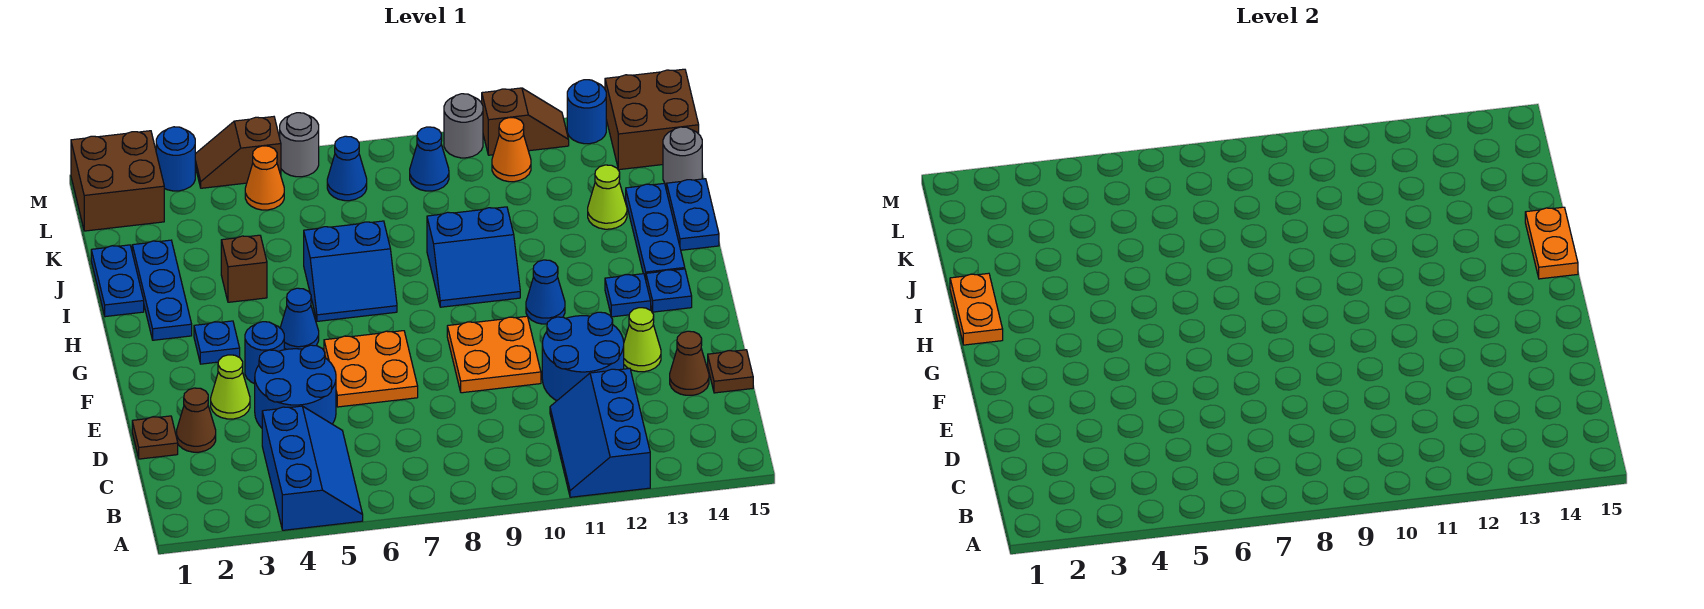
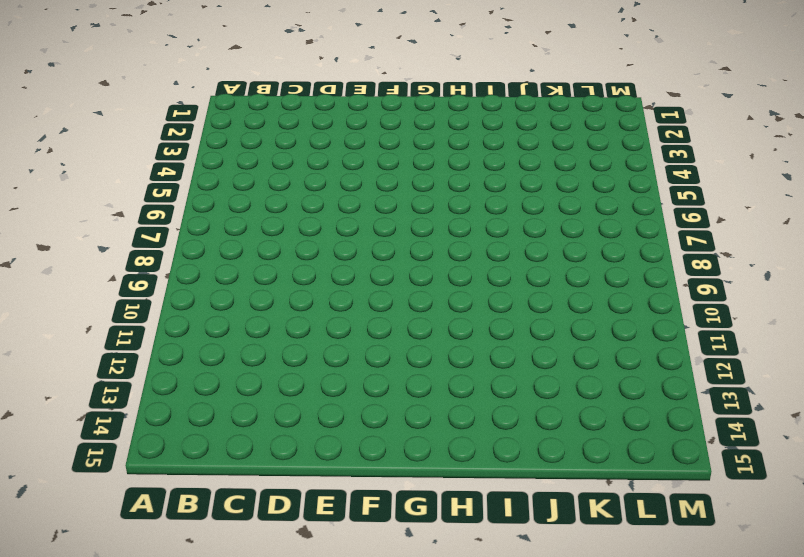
none -> blue slope A4:C5 level 1 top 4
none -> blue slope A11:C12 level 1 top 12
none -> brown plate D1 level 1
none -> brown cone D2 level 1

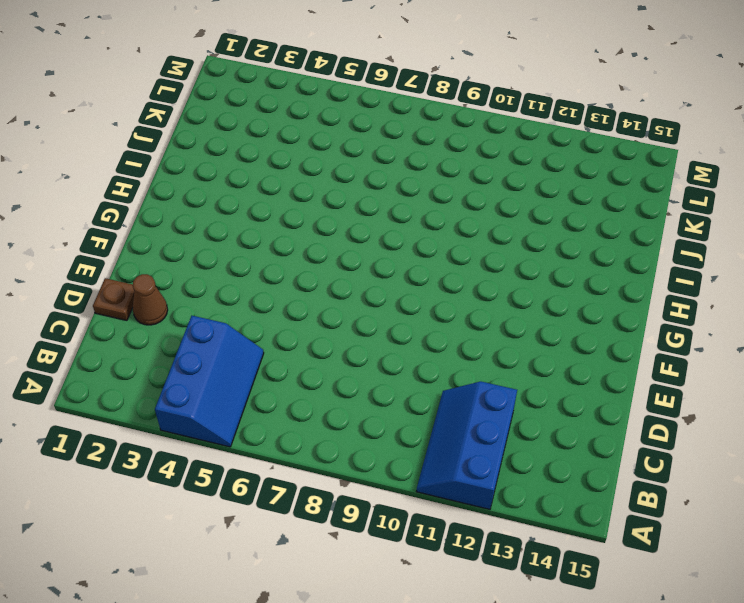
none -> blue round brick D4:E5 level 1
none -> blue round brick D11:E12 level 1
none -> brown cone D14 level 1
none -> brown plate D15 level 1

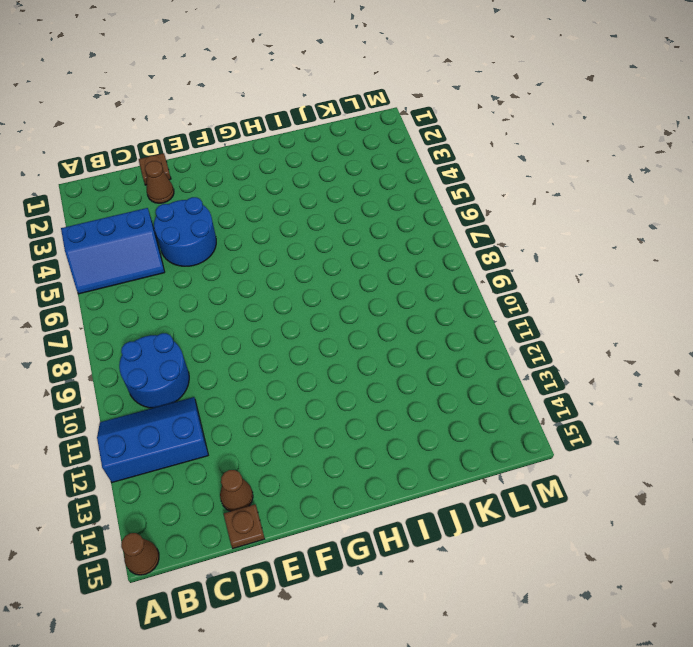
brown cone A15 level 1 -> none
blue round brick B9:C10 level 1 -> blue round brick D11:E12 level 1
none -> lime cone E3 level 1
none -> orange plate E6:F7 level 1
none -> orange plate E9:F10 level 1
none -> lime cone E13 level 1

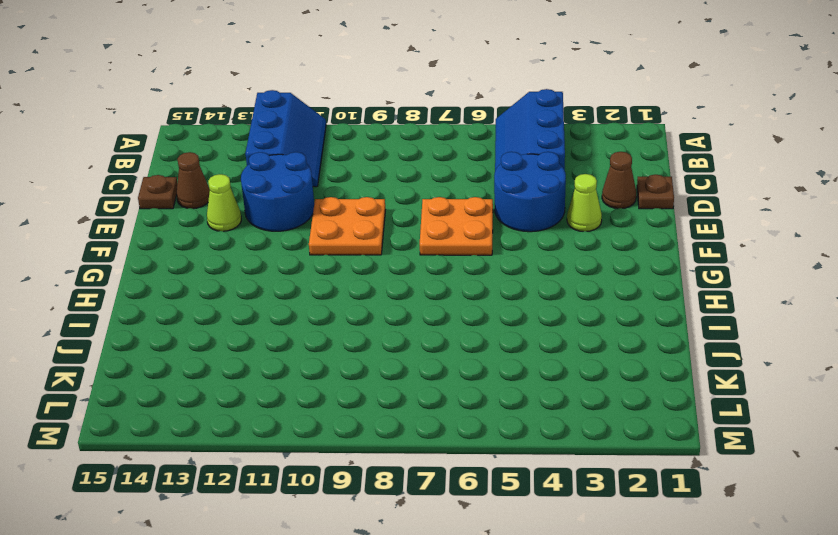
none -> blue round brick F4 level 1
none -> blue plate G3 level 1
none -> blue cone G5 level 1
none -> blue cone G11 level 1

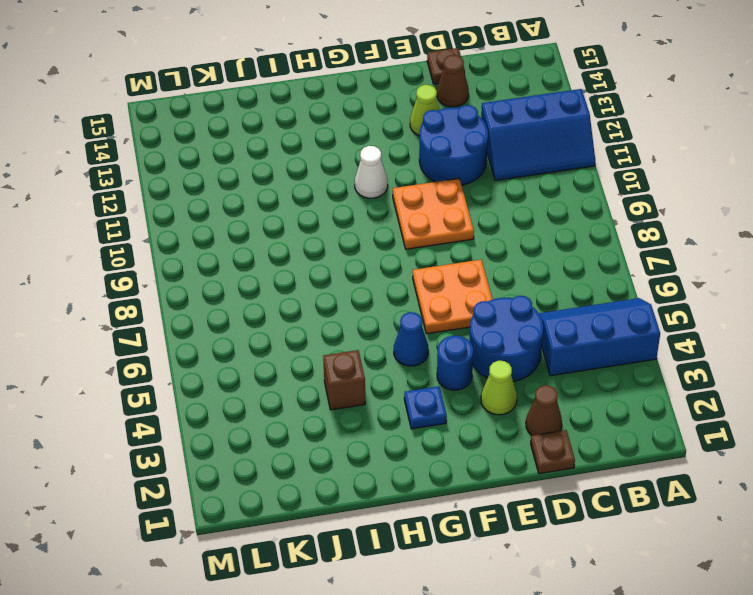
white cone G11 level 1 -> blue cone G11 level 1
none -> blue plate G13 level 1
none -> blue plate G14 level 1
none -> blue plate H2:J2 level 1
none -> blue slope H6:I7 level 1 top I

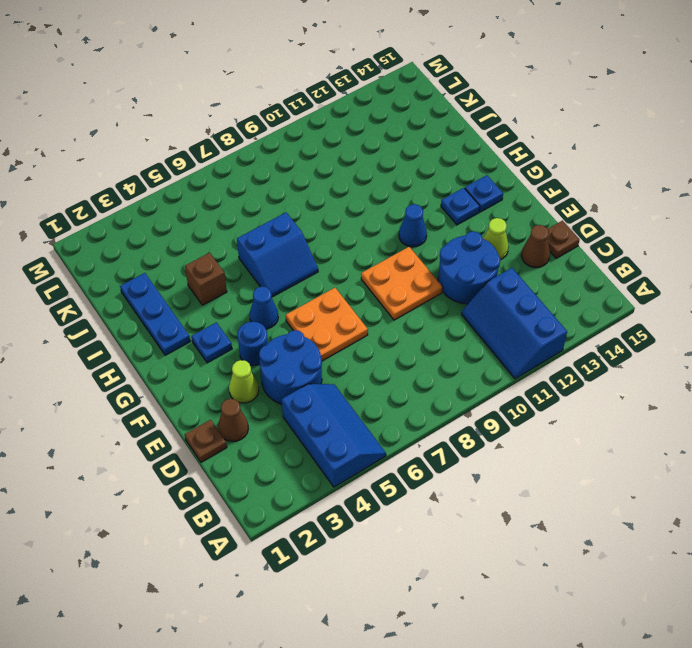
none -> blue slope H9:I10 level 1 top I
none -> blue plate H14:J14 level 1
none -> blue plate I1:J1 level 1
none -> blue plate I15:J15 level 1

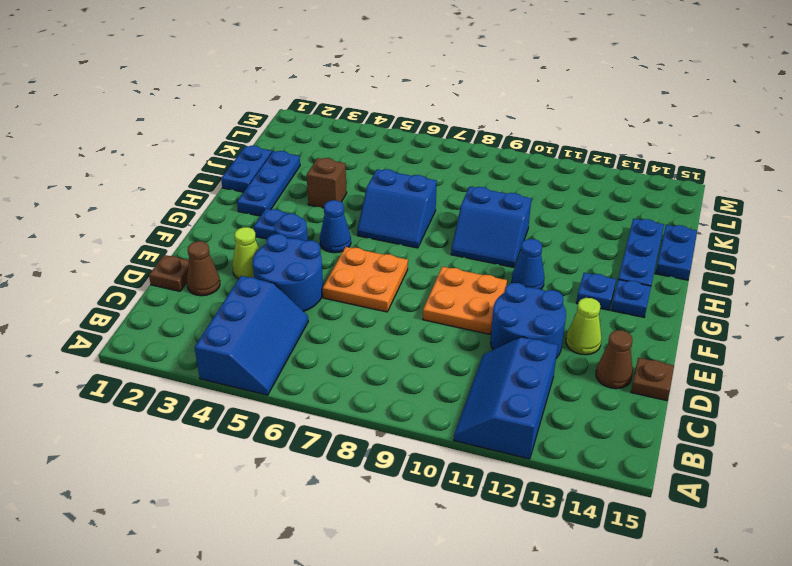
none -> lime cone J13 level 1
none -> grey round brick K15 level 1
none -> brown brick L1:M2 level 1
none -> orange cone L5 level 1

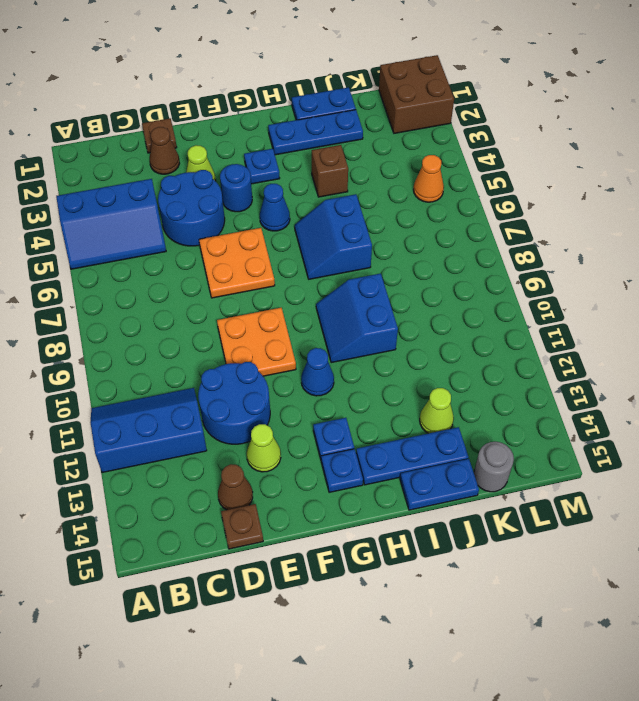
none -> blue cone L7 level 1
none -> blue cone L9 level 1
none -> orange cone L11 level 1
none -> brown brick L14:M15 level 1

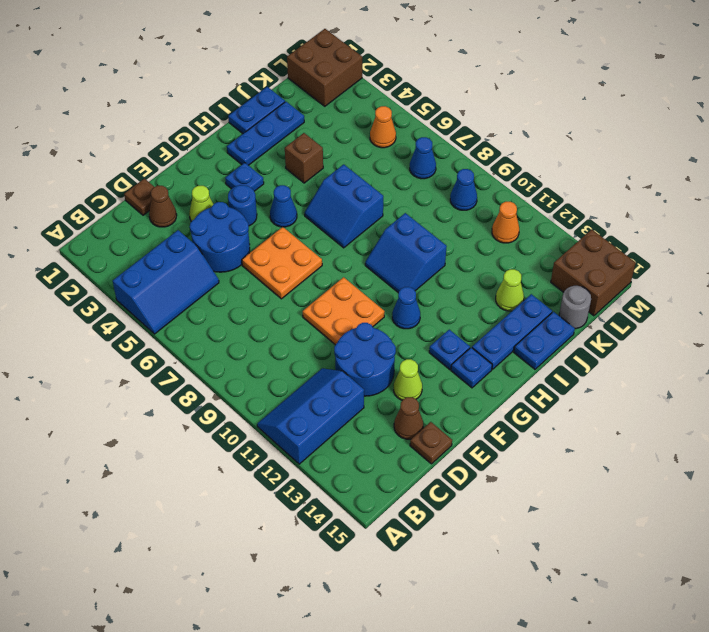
none -> blue round brick M3 level 1
none -> brown slope M4:M5 level 1 top 5
none -> grey round brick M6 level 1
none -> grey round brick M10 level 1

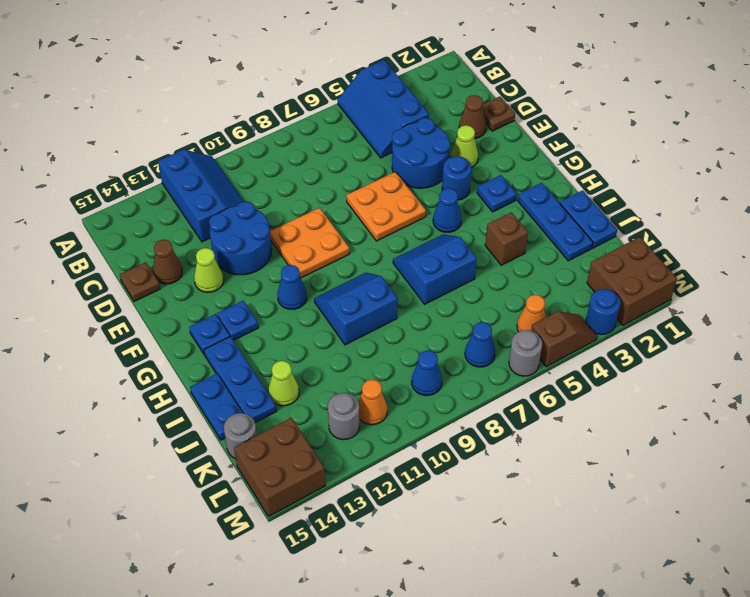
grey round brick L12 level 1 -> grey round brick M10 level 1
none -> brown slope M11:M12 level 1 top 11
none -> blue round brick M13 level 1
none -> orange plate H1:I1 level 2
none -> orange plate H15:I15 level 2

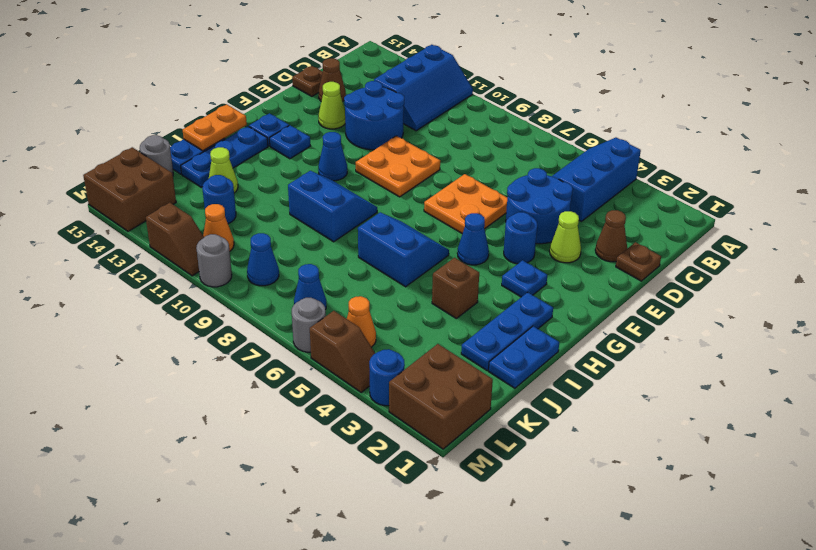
blue round brick K12 level 1 -> blue round brick M13 level 1
brown slope M11:M12 level 1 top 12 -> brown slope M11:M12 level 1 top 11
none -> orange plate H1:I1 level 2

